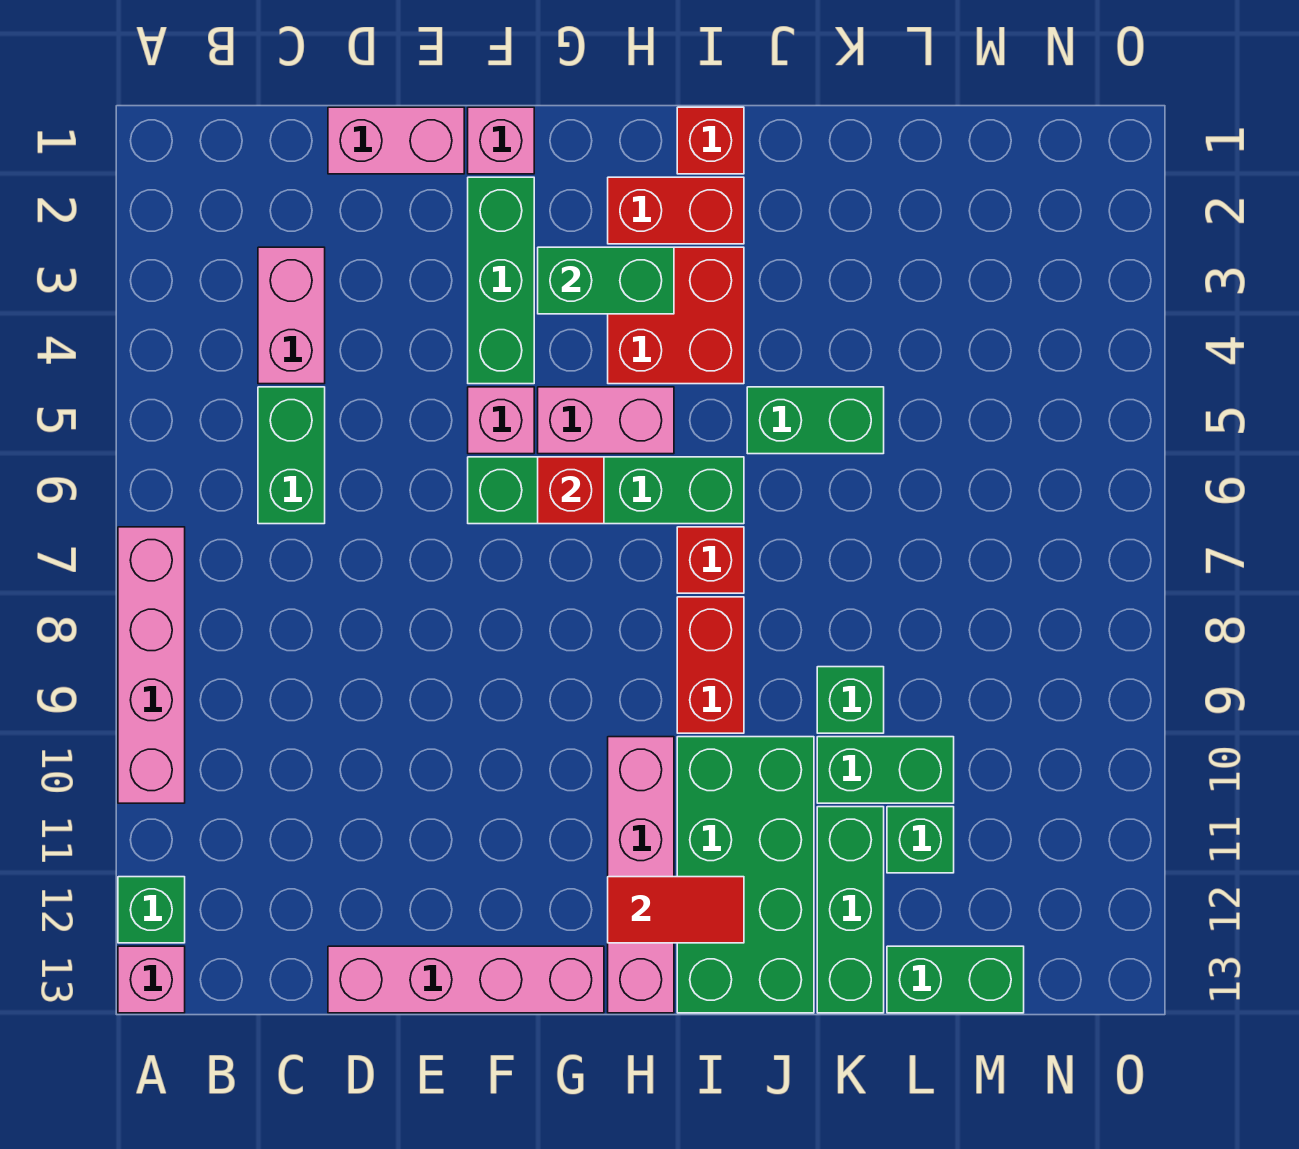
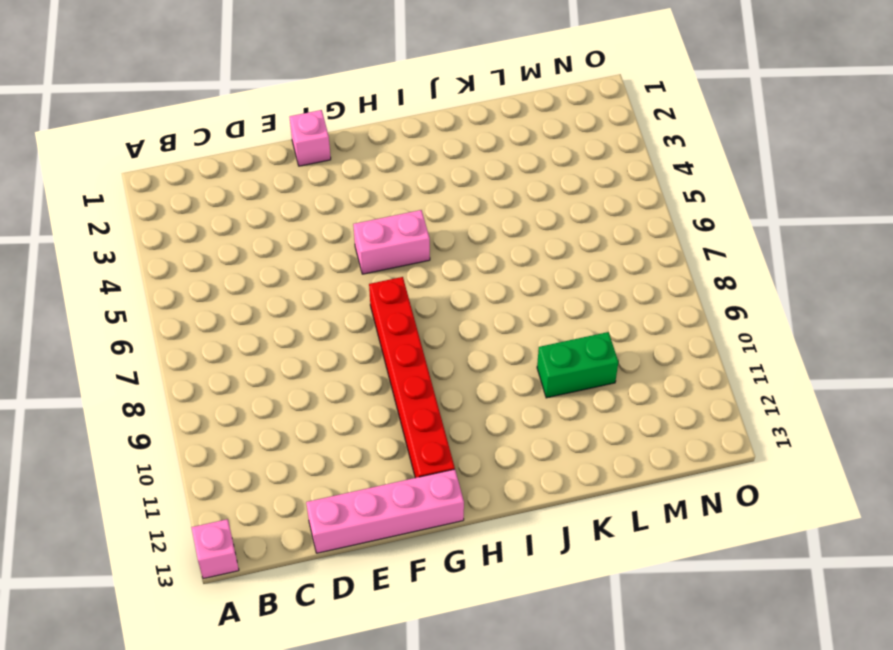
red brick G7:G12 level 1 -> none
none -> pink brick A7:A10 level 1
none -> green brick A12 level 1
none -> pink brick C3:C4 level 1

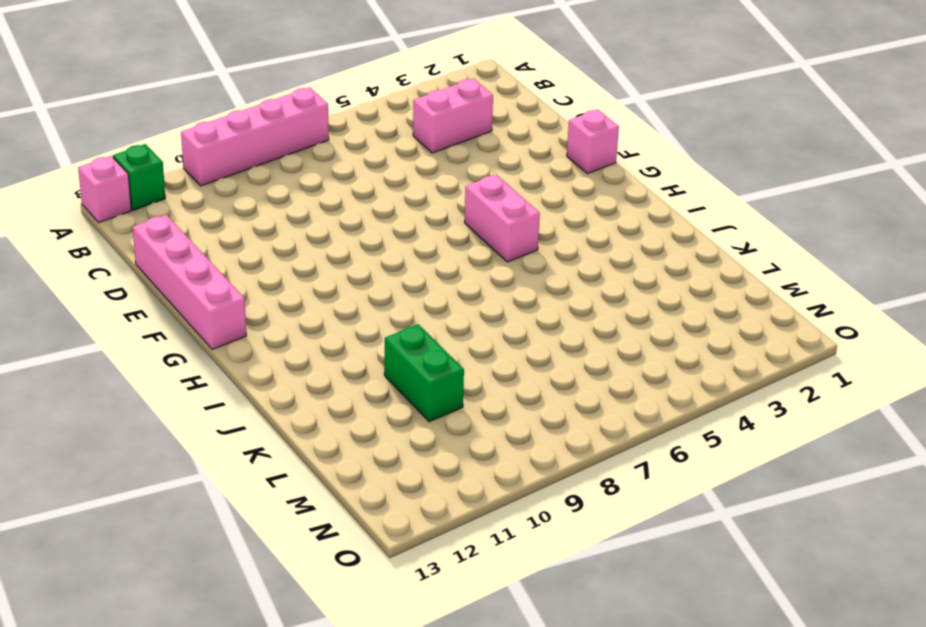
none -> green brick C5:C6 level 1
none -> pink brick D1:E1 level 1
none -> green brick F2:F4 level 1

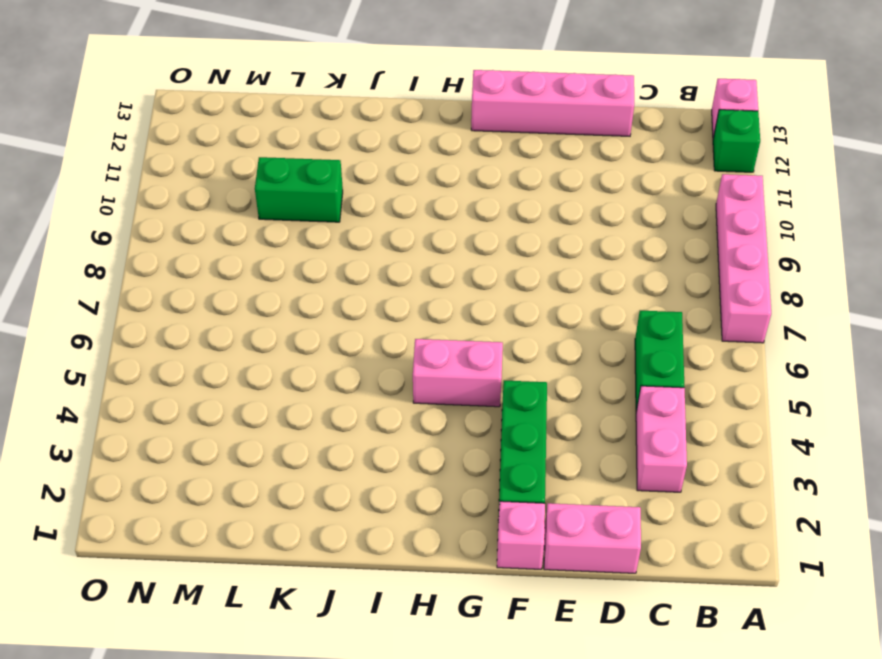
none -> pink brick F5 level 1
none -> green brick F6:I6 level 1
none -> red brick H2:I2 level 1

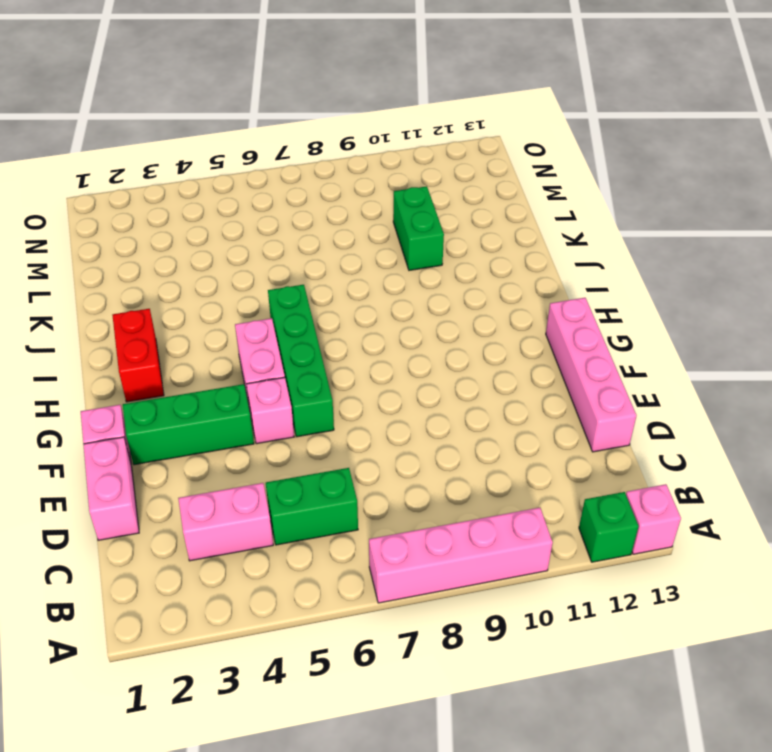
none -> red brick H3:I4 level 1
none -> pink brick H10:H13 level 1
none -> red brick I1 level 1

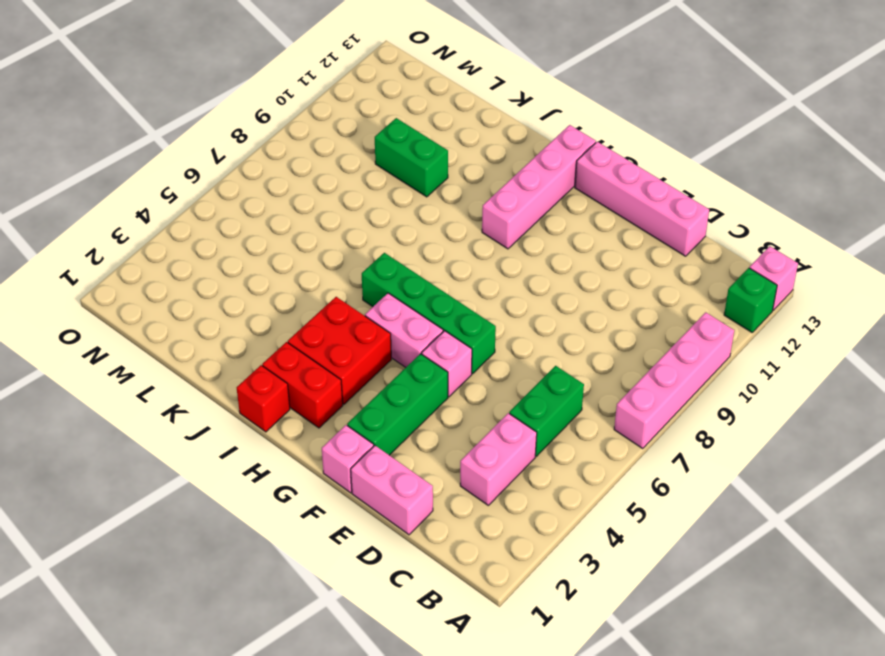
none -> red brick I7 level 1
none -> red brick I8:I9 level 1
none -> green brick I10:J13 level 1

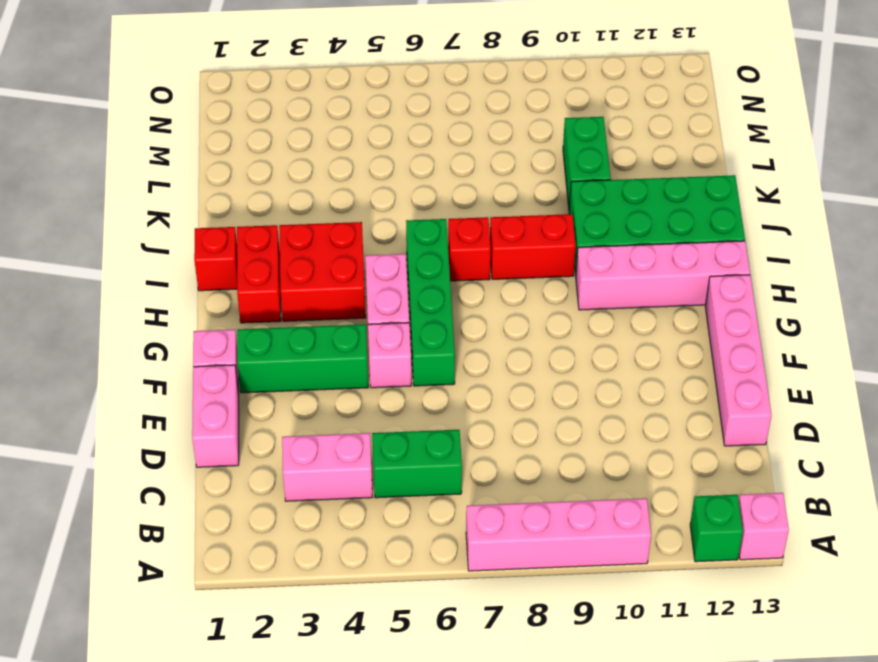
none -> green brick J5:K5 level 1
none -> green brick K9 level 1
none -> green brick K11:K13 level 1

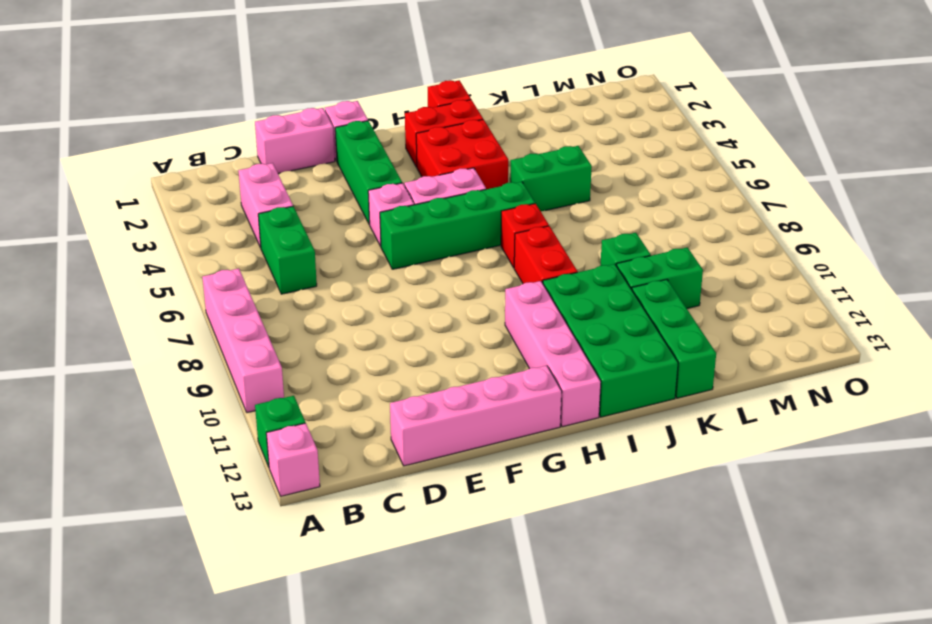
none -> green brick L11 level 1
none -> green brick L13:M13 level 1
none -> green brick G3:H3 level 2

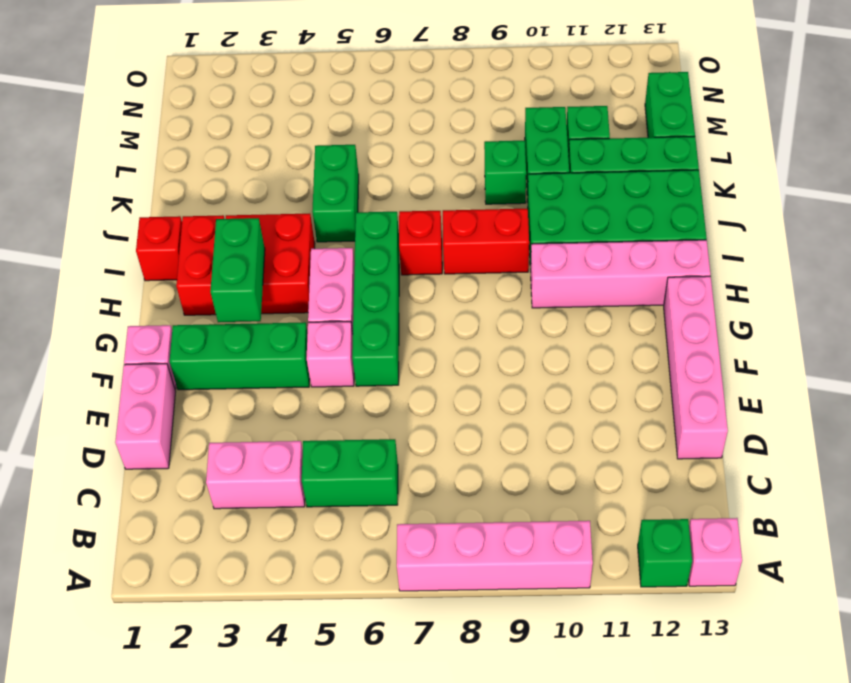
none -> red brick G6 level 2
none -> red tile H12:I12 level 2

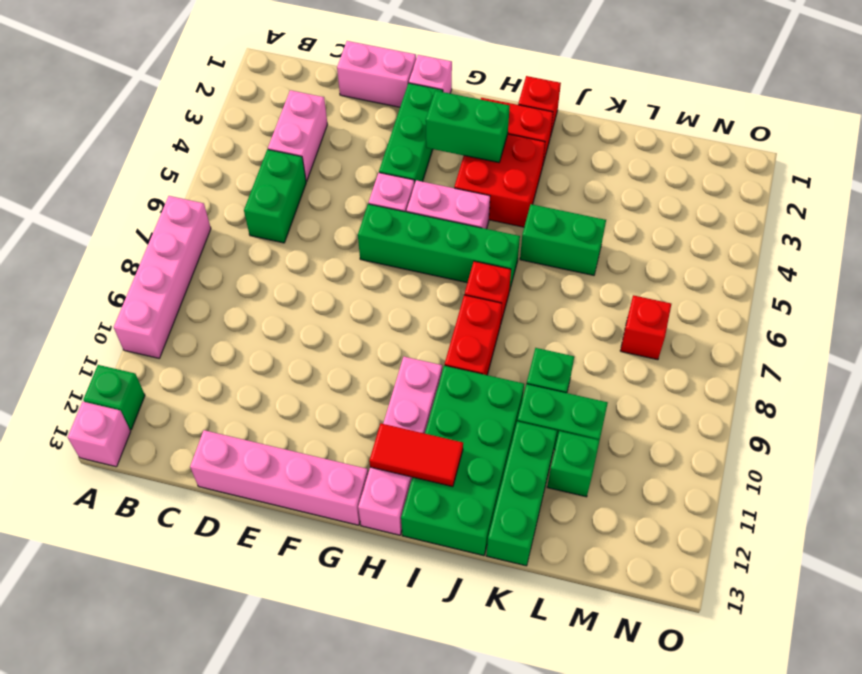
red brick M7 level 1 -> red brick G6 level 2
none -> green brick L13:M13 level 1

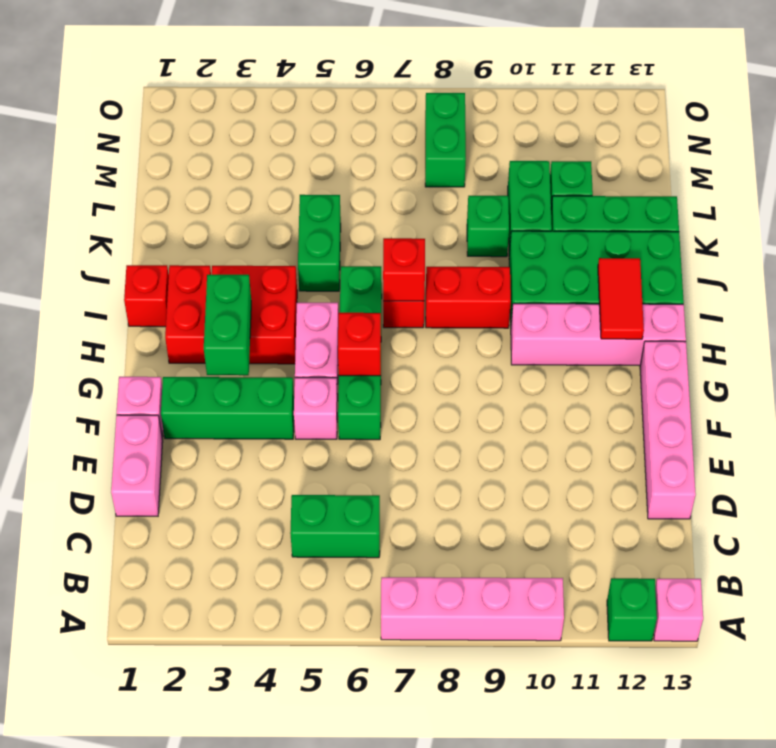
red brick I7 level 2 -> none
green brick M8:N8 level 1 -> green brick L13:M13 level 1
none -> pink brick C3:C4 level 1

